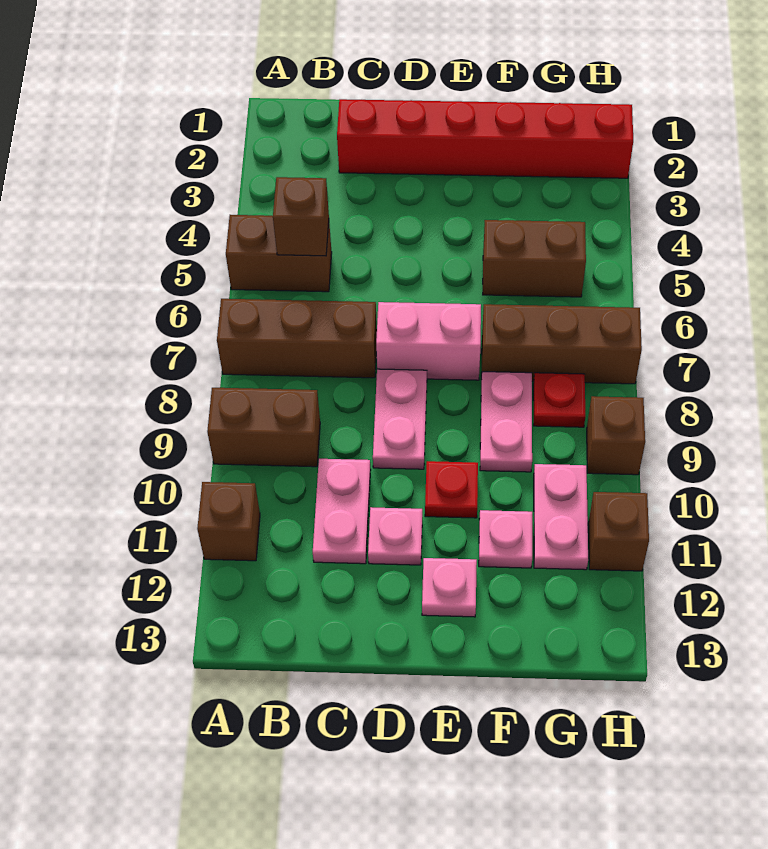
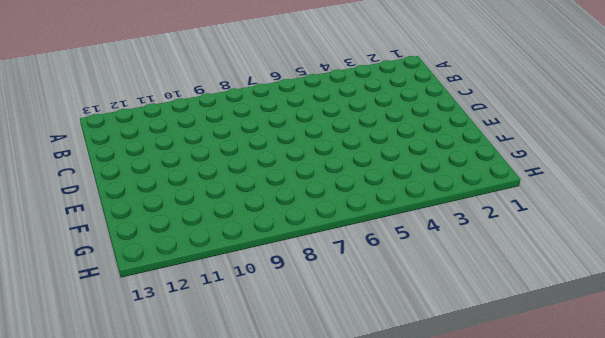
none -> brown brick A5:B5 level 1
none -> brown brick A7:C7 level 1
none -> brown brick A9:B9 level 1

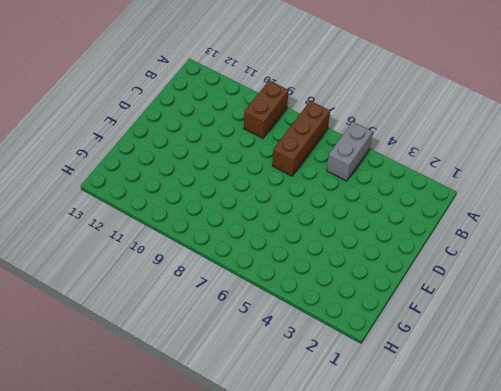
grey brick A5:B5 level 1 -> brown brick A5:B5 level 1
none -> brown brick A11 level 1
none -> red brick C2:H2 level 1
none -> pink plate C10:C11 level 1

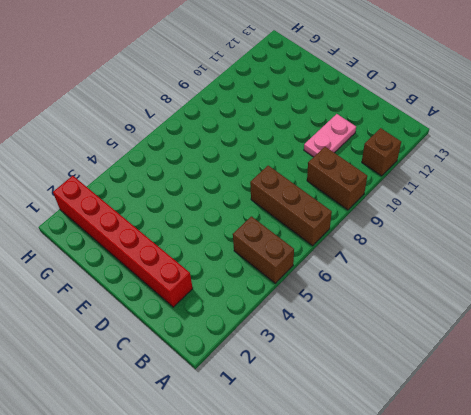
none -> pink brick D7:E7 level 1
none -> pink plate D8:D9 level 1
none -> pink plate D11 level 1

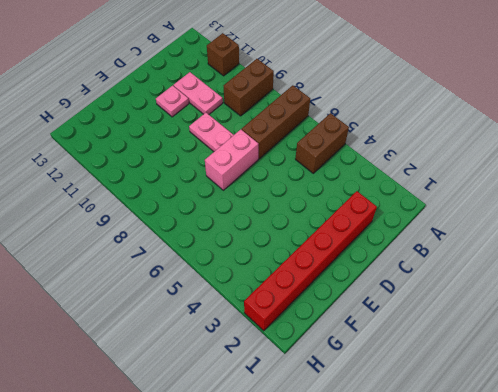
none -> red plate E10 level 1
none -> pink plate E12 level 1
none -> brown brick F5:G5 level 1

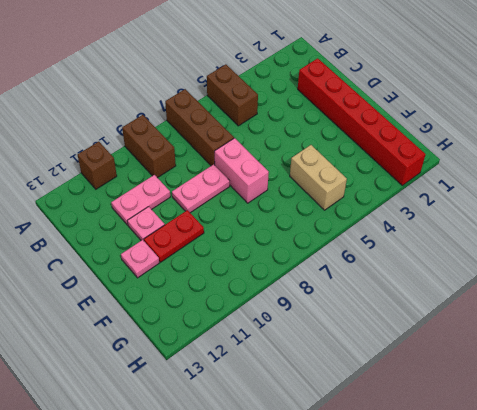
red plate E10:E11 level 1 -> red plate E10 level 1
tan brick F5:G5 level 1 -> brown brick F5:G5 level 1
none -> brown brick F7:H7 level 1
none -> pink plate F8:F9 level 1
none -> pink plate F11 level 1

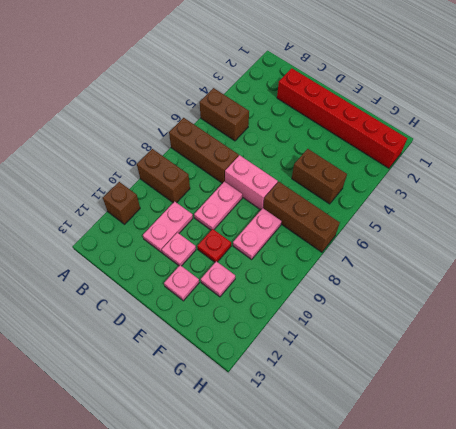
none -> red plate G8 level 1
none -> pink plate G10:G11 level 1
none -> brown brick H9 level 1

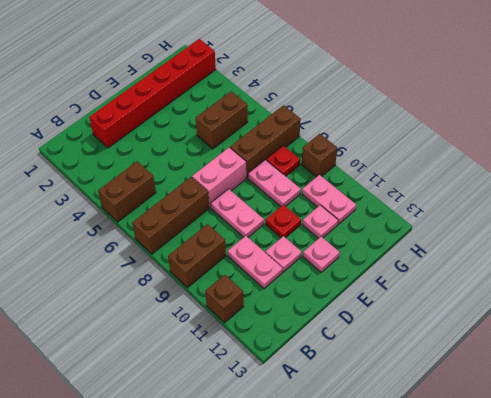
none -> brown brick H11 level 1
none -> brown brick B5 level 2

